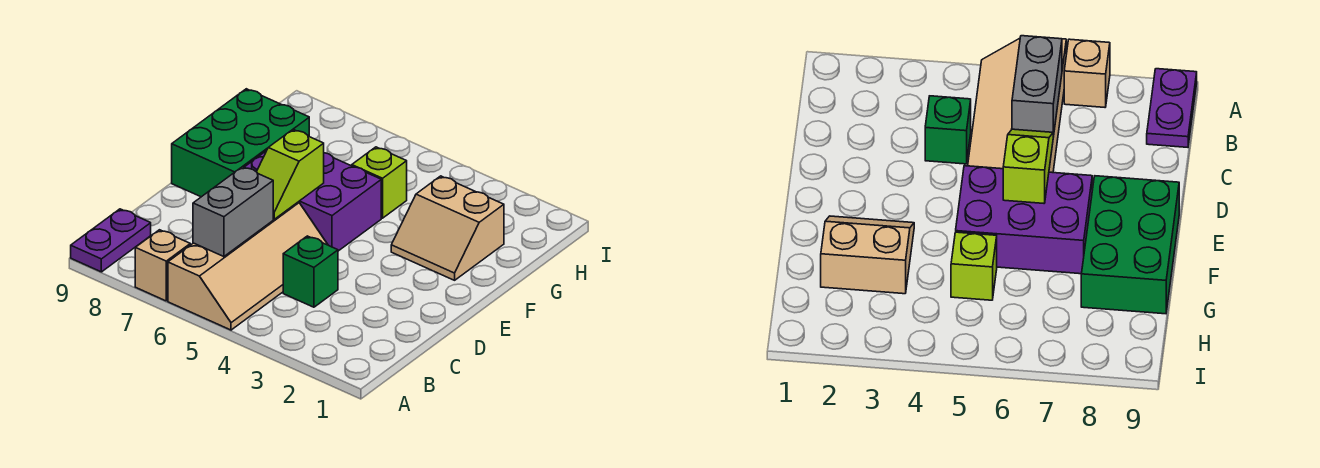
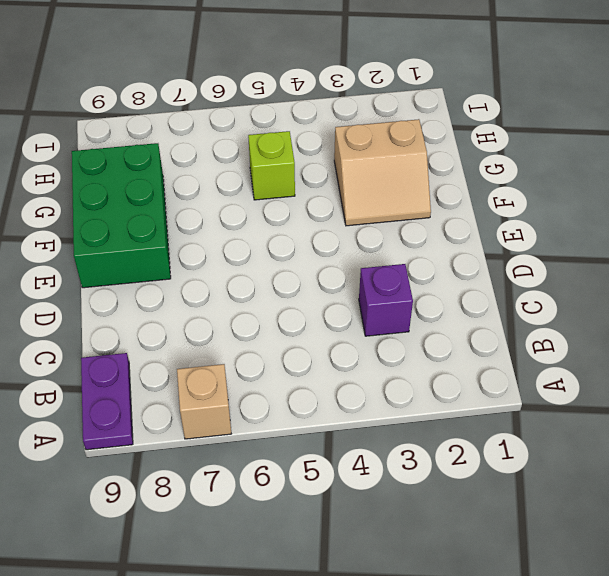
purple brick C3 level 1 -> none
none -> tan slope A5:D6 level 1 top 6
none -> green brick C4 level 1

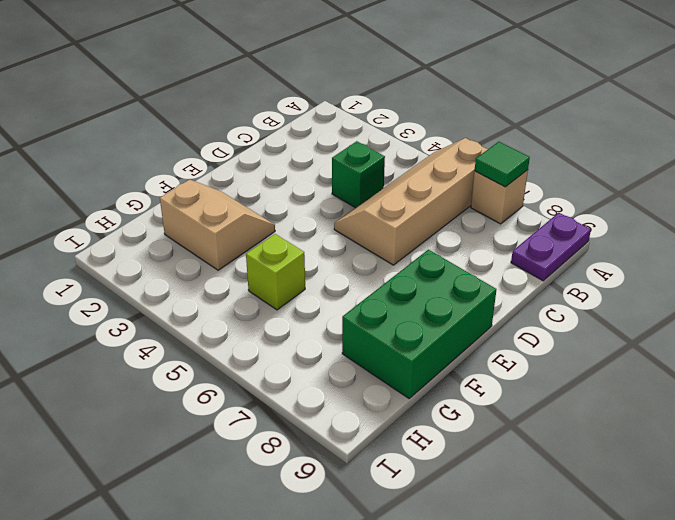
green tile A7 level 2 -> none
none -> purple brick E5:F7 level 1
none -> grey brick B6:C6 level 2

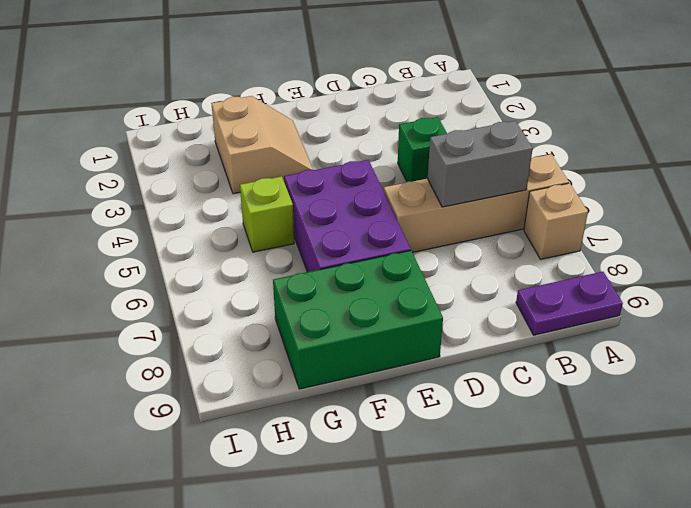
none -> lime slope D6:E6 level 2 top E

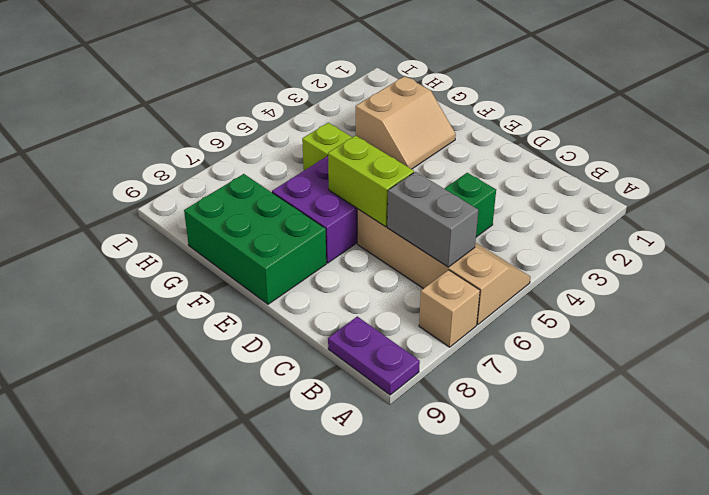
lime brick D6:E6 level 2 -> lime slope D6:E6 level 2 top E

